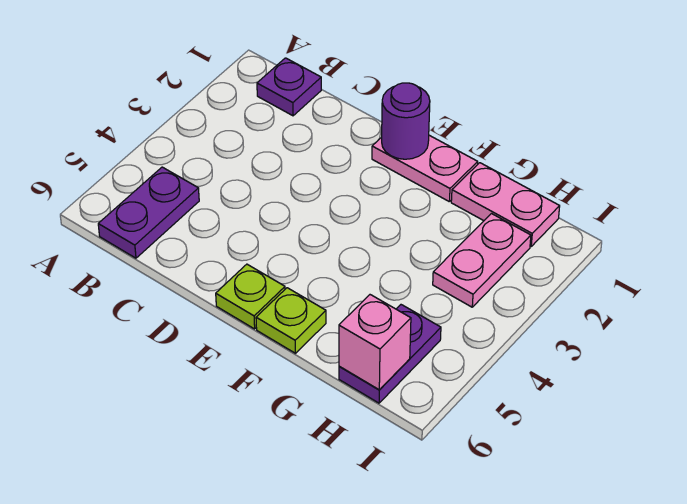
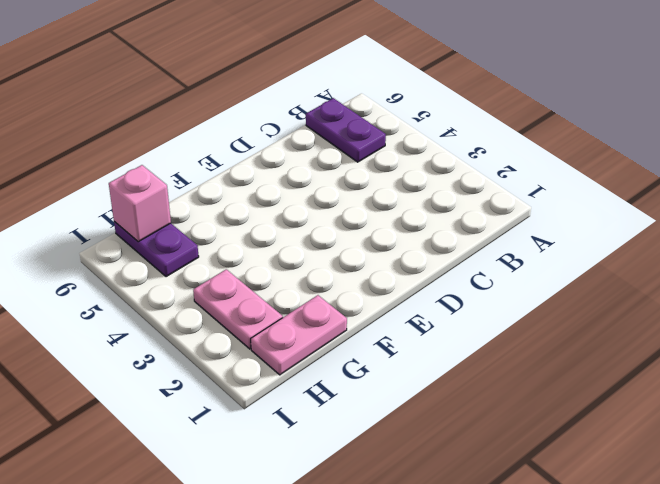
none -> purple plate B1 level 1
none -> pink plate E1:F1 level 1

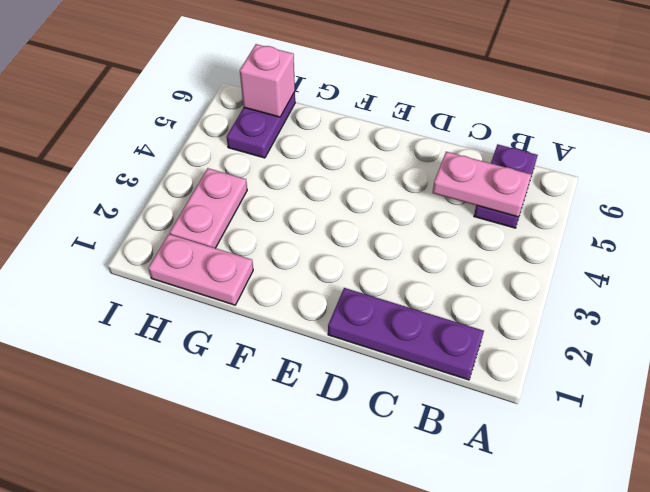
purple plate B1:D1 level 1 -> purple plate B1 level 1
pink plate B5:C5 level 2 -> pink plate E1:F1 level 1
none -> lime plate E6 level 1
none -> lime plate F6 level 1

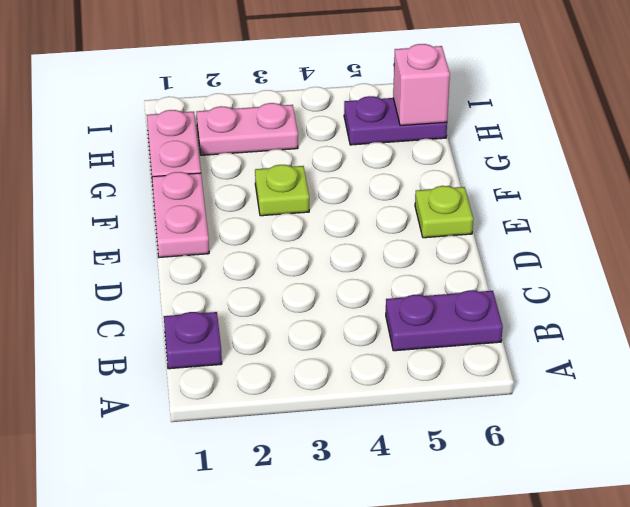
lime plate F3 level 1 -> lime plate F6 level 1
none -> purple round brick E1 level 2

